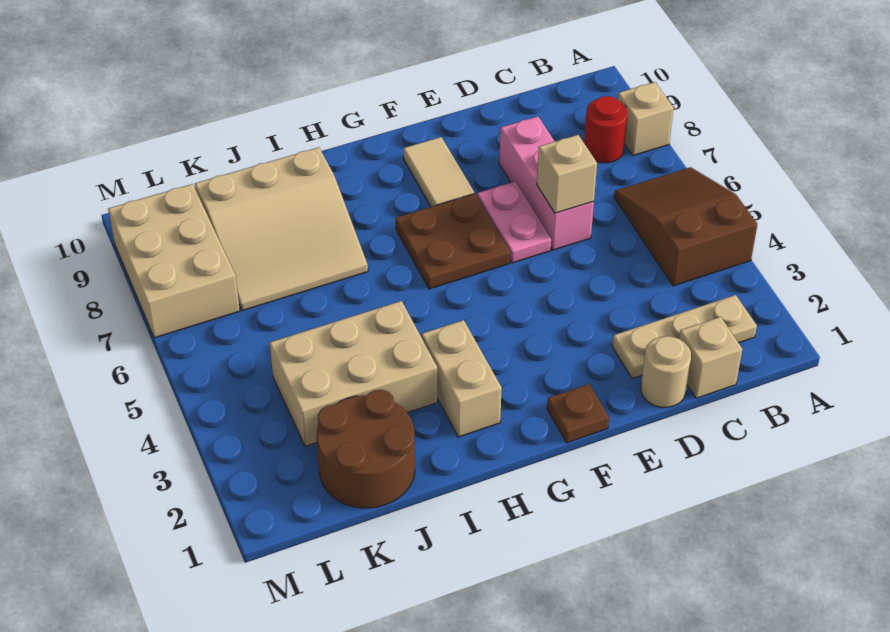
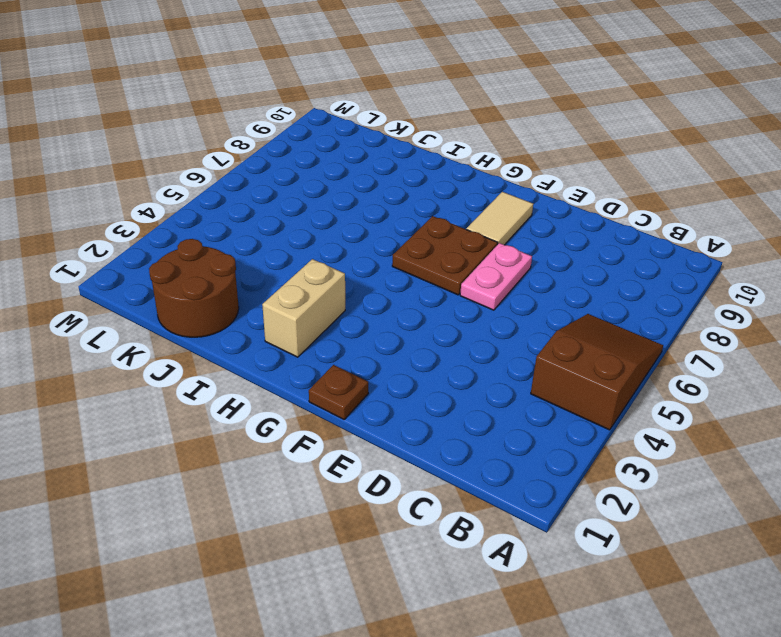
none -> tan brick A8 level 1
none -> tan plate B2:D2 level 1
none -> red round brick B8 level 1

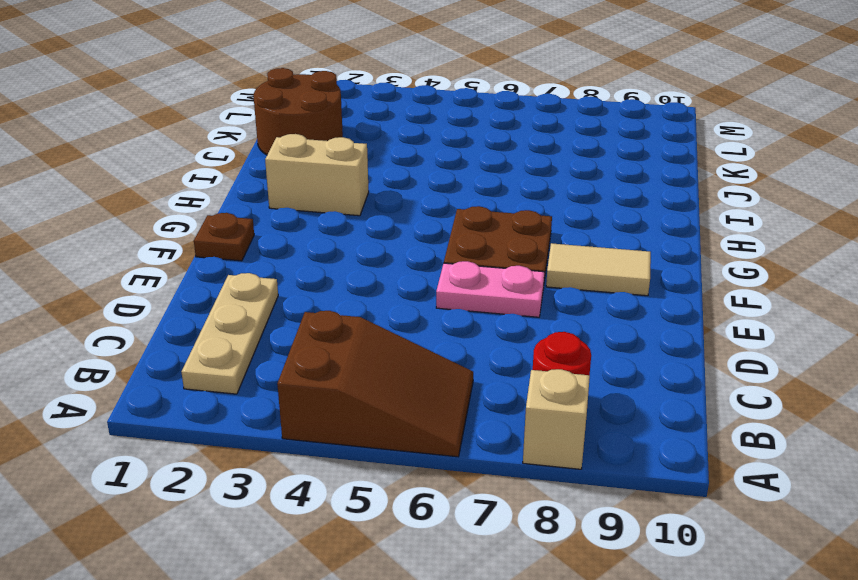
none -> tan brick C1 level 1
none -> tan round brick D1 level 1
none -> pink brick D6:D8 level 1

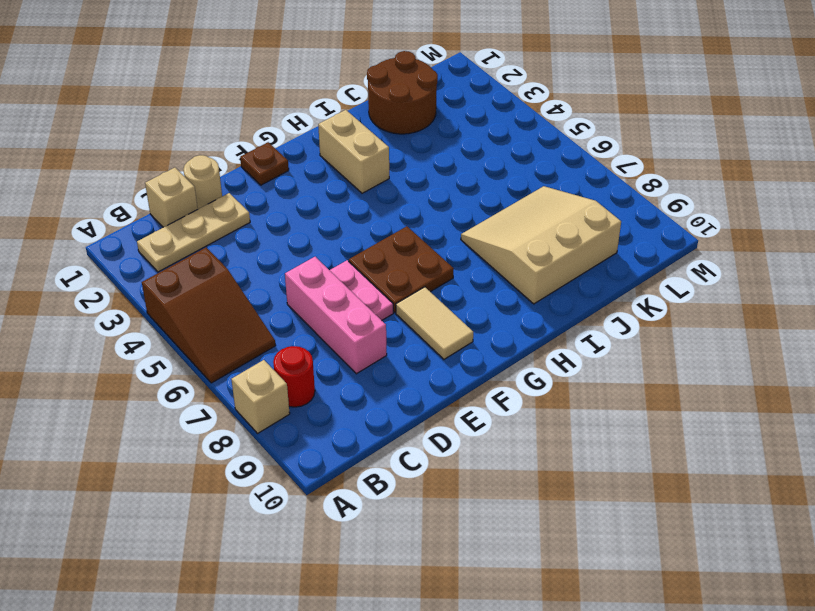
none -> tan brick I3:K4 level 1
none -> tan brick L7:M9 level 1
none -> tan brick D6 level 2

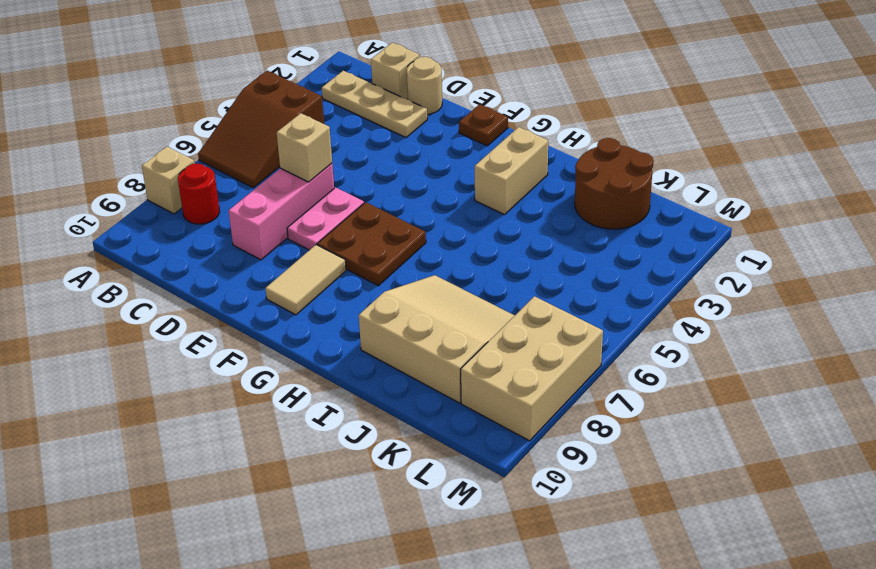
none -> tan brick I3:K4 level 1

